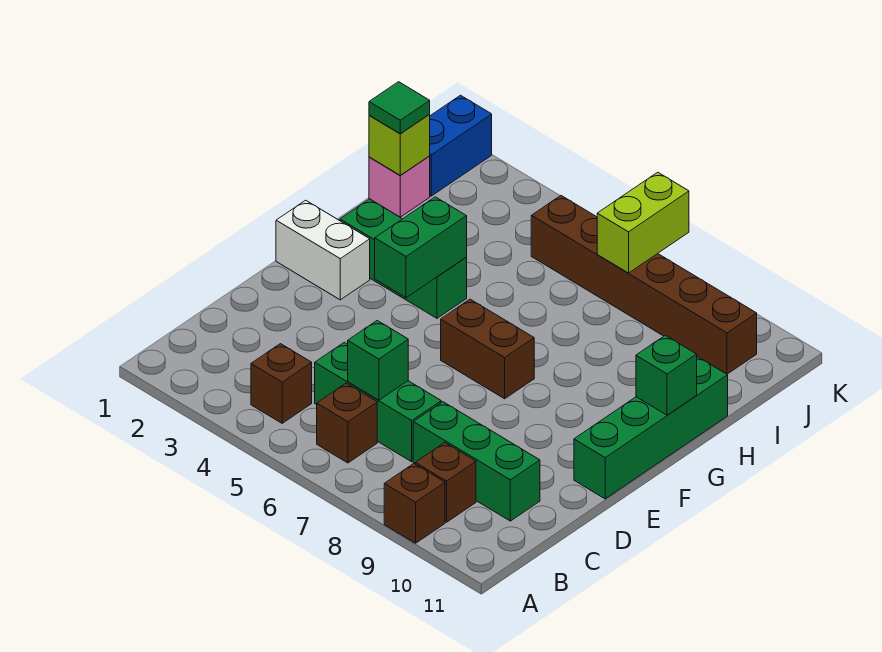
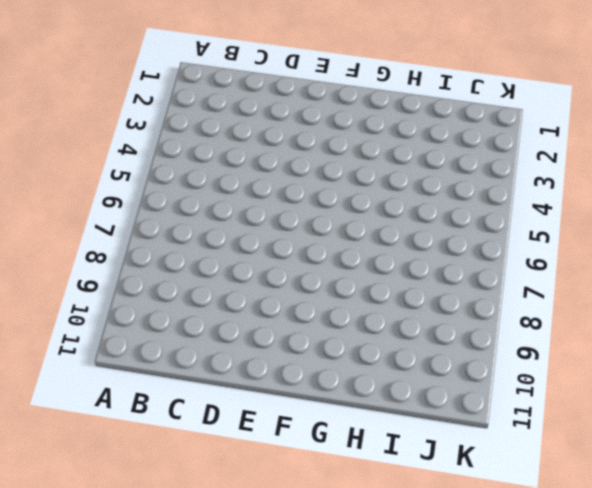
none -> brown brick A9 level 1
none -> brown brick B4 level 1
none -> brown brick B6 level 1

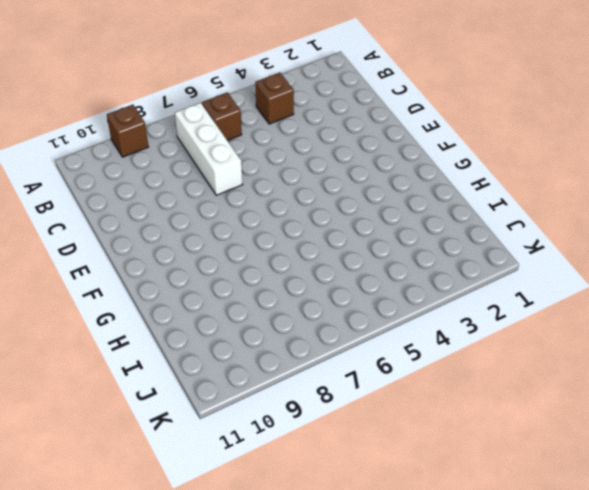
white brick B7:D7 level 1 -> green brick C5:C7 level 1
none -> brown brick B9 level 1
none -> green brick C8:C10 level 1
none -> green brick E11:H11 level 1

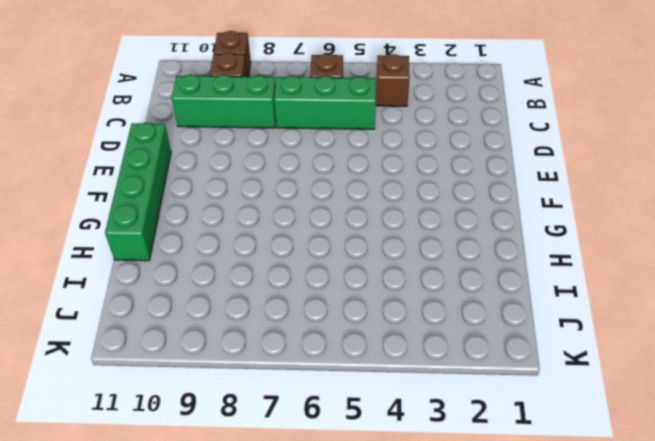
none -> white brick F1:F2 level 1
none -> brown brick F6:F7 level 1
none -> green brick G2:G4 level 1

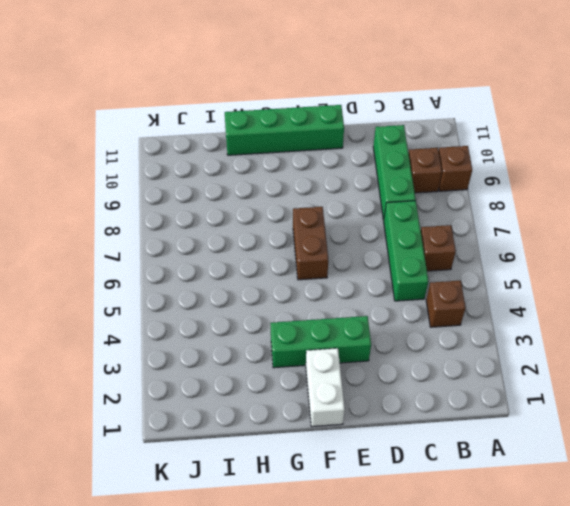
green brick E3:G3 level 1 -> green brick G2:G4 level 1
none -> pink brick I1 level 1
none -> blue brick J1:K1 level 1
none -> brown brick J5:J10 level 1

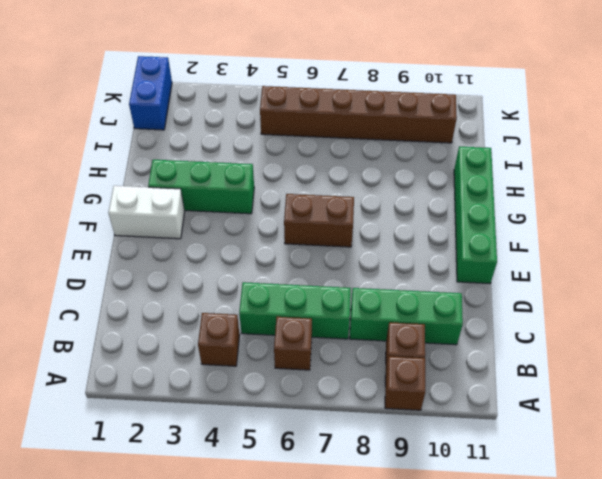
none -> pink brick I1 level 1
none -> green brick C6 level 2
none -> green brick F4:G4 level 2

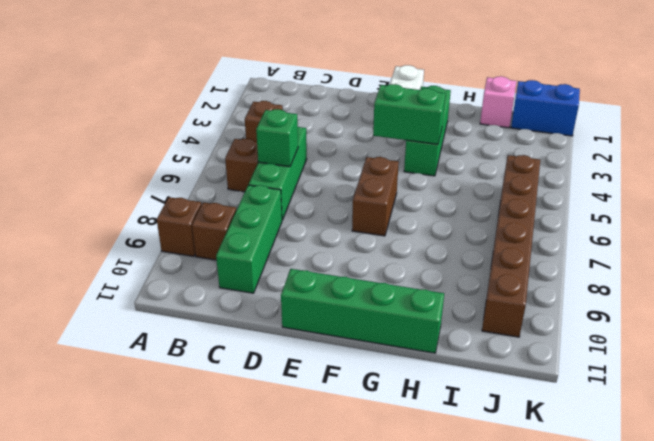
none -> green brick G11 level 2
none -> lime brick I1 level 2
none -> lime brick J7:K7 level 2

